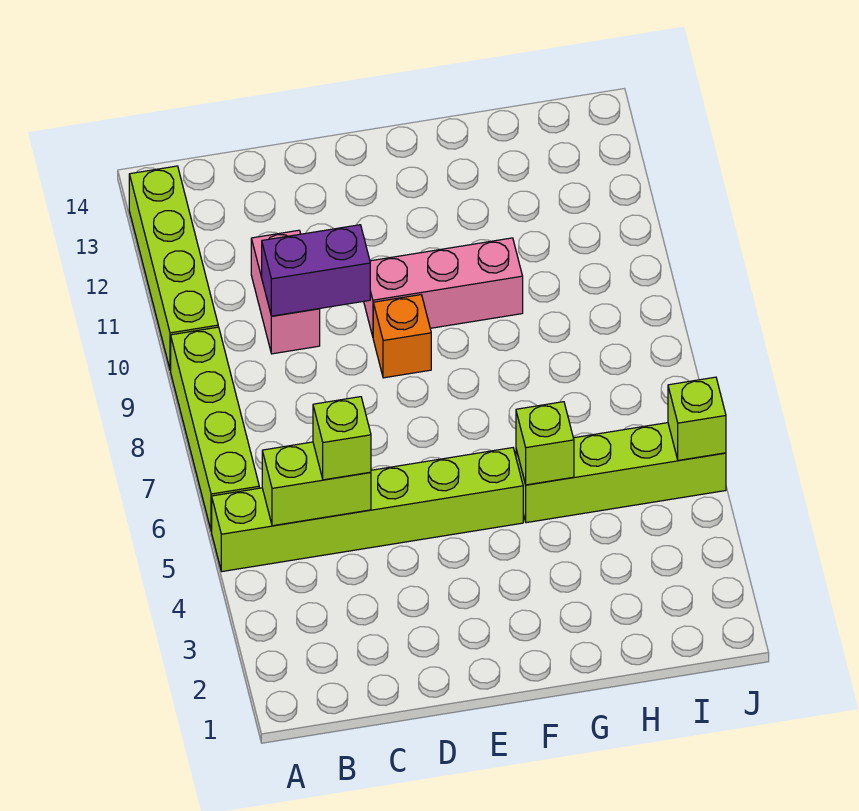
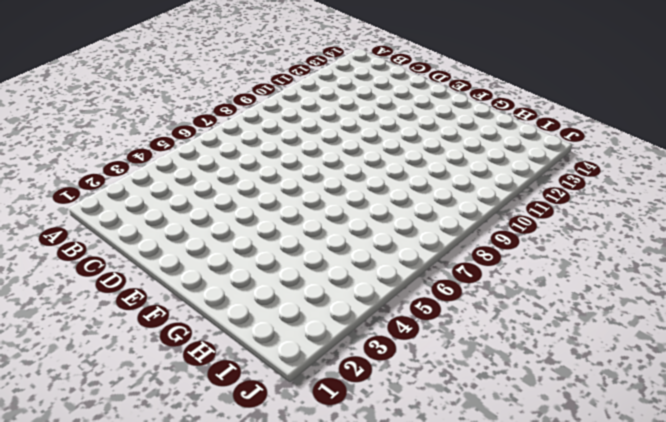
none -> lime brick A5:F5 level 1
none -> lime brick A6:A9 level 1
none -> lime brick A10:A13 level 1

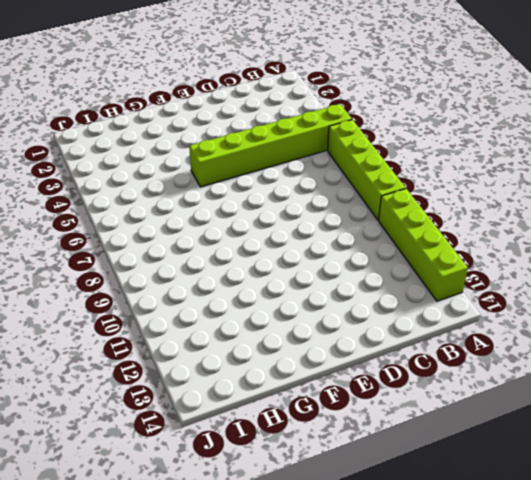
none -> pink brick C10:C11 level 1
none -> orange brick E9 level 1
none -> pink brick E10:G10 level 1

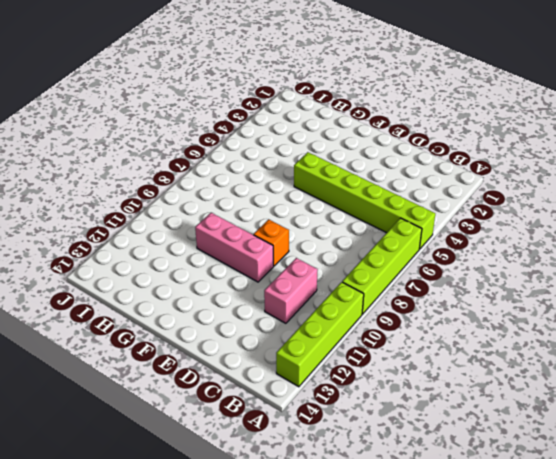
none -> lime brick G5:J5 level 1
none -> lime brick B5:C5 level 2
none -> purple brick C10:D10 level 2

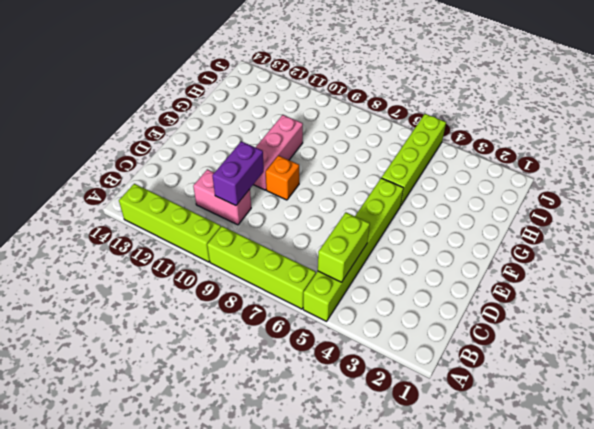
none -> lime brick G5 level 2
none -> lime brick J5 level 2
none -> lime brick C5 level 3

